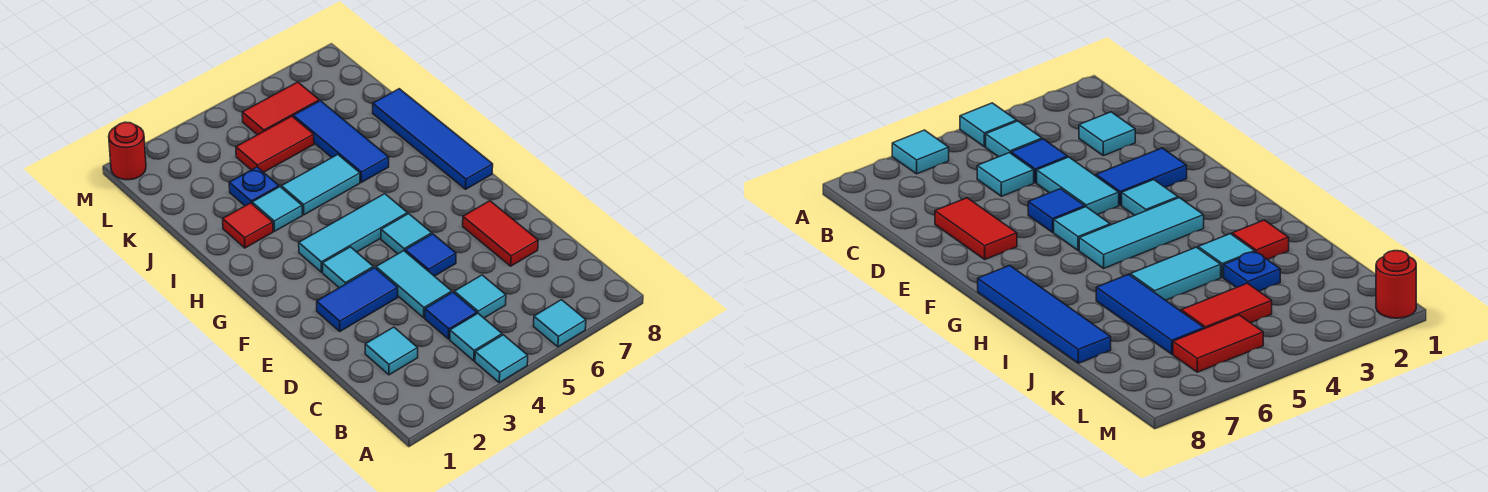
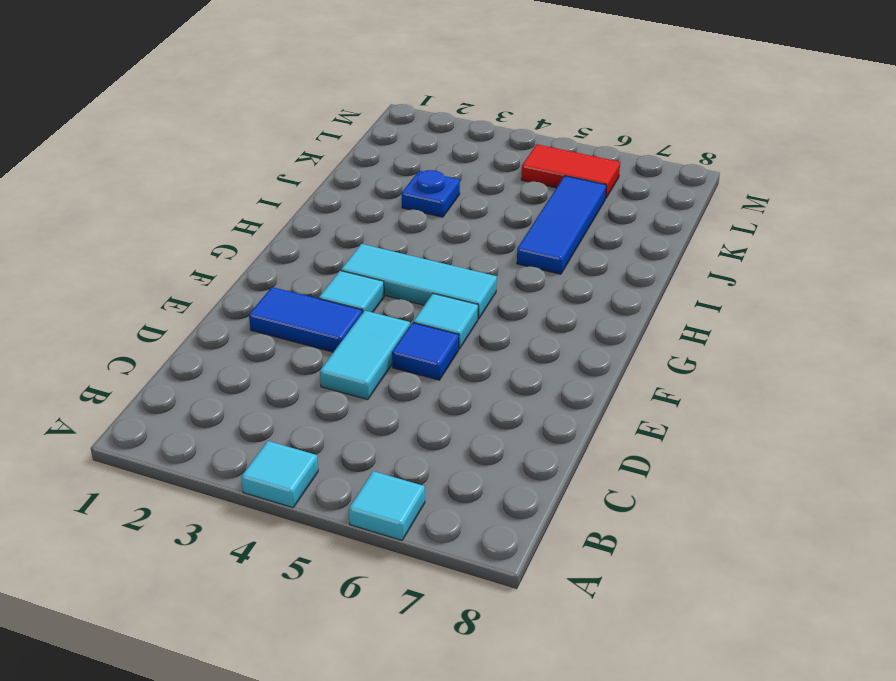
none -> cyan tile B4 level 1
none -> cyan tile C2 level 1
none -> blue tile C4 level 1

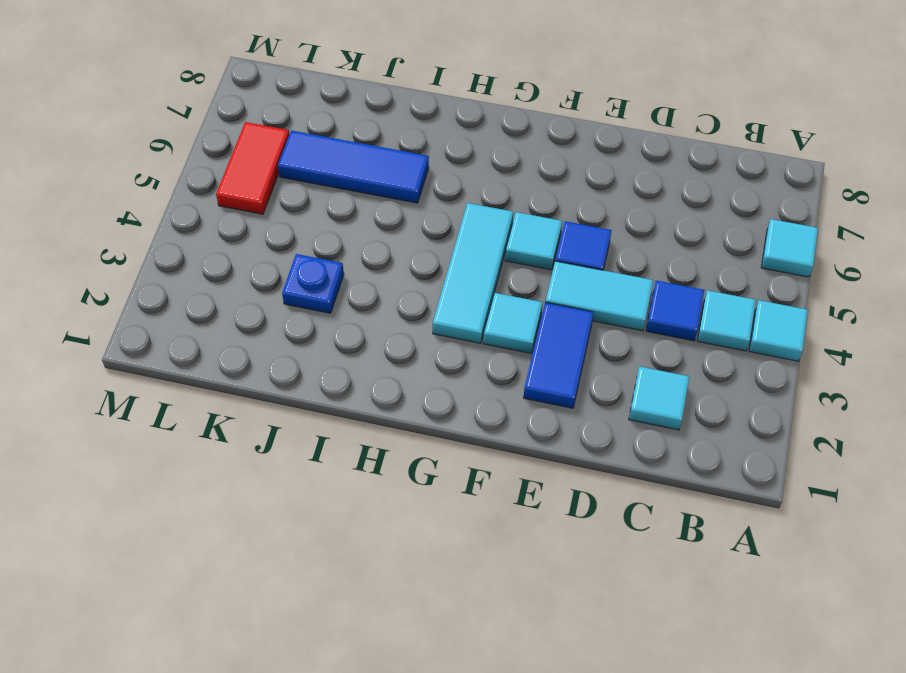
none -> cyan tile C5 level 1
none -> red tile D7:E7 level 1
none -> blue tile G8:J8 level 1

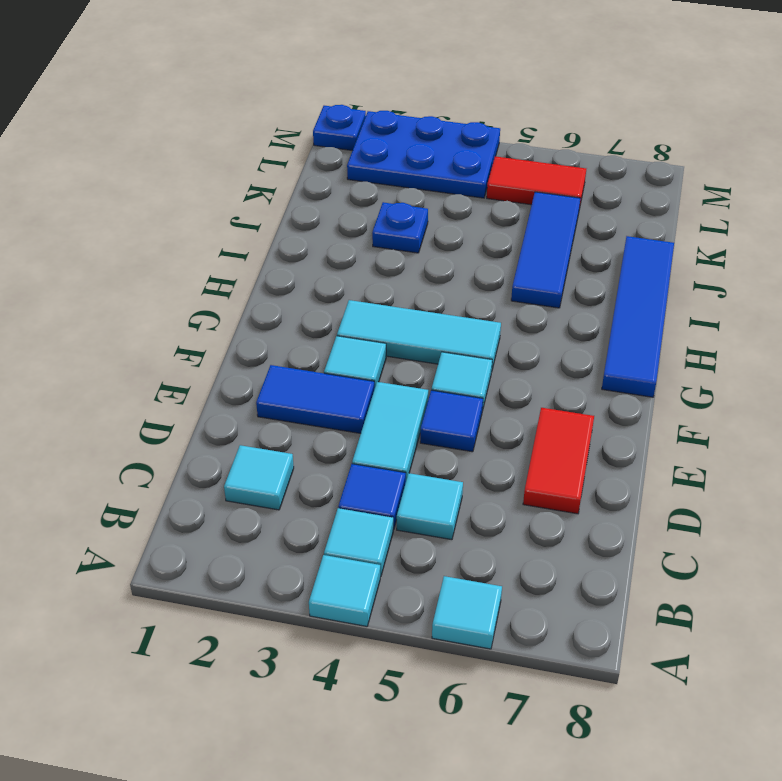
blue plate L2:M4 level 1 -> none
blue plate M1 level 1 -> red round brick M1 level 1
none -> red tile I2 level 1
none -> cyan tile I3 level 1
none -> cyan tile I4:I5 level 1

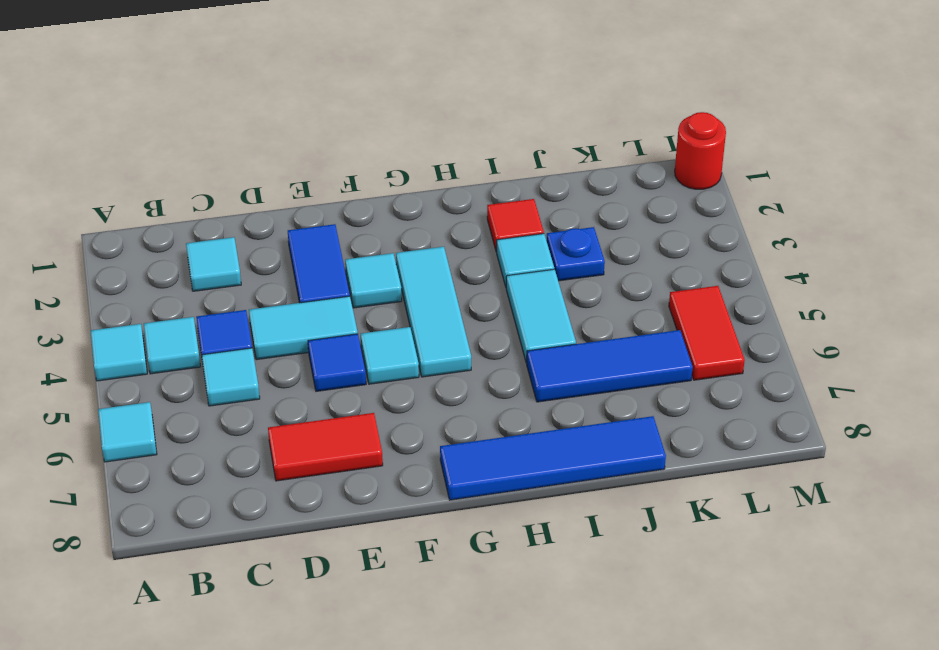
none -> red tile K4:K5 level 1

